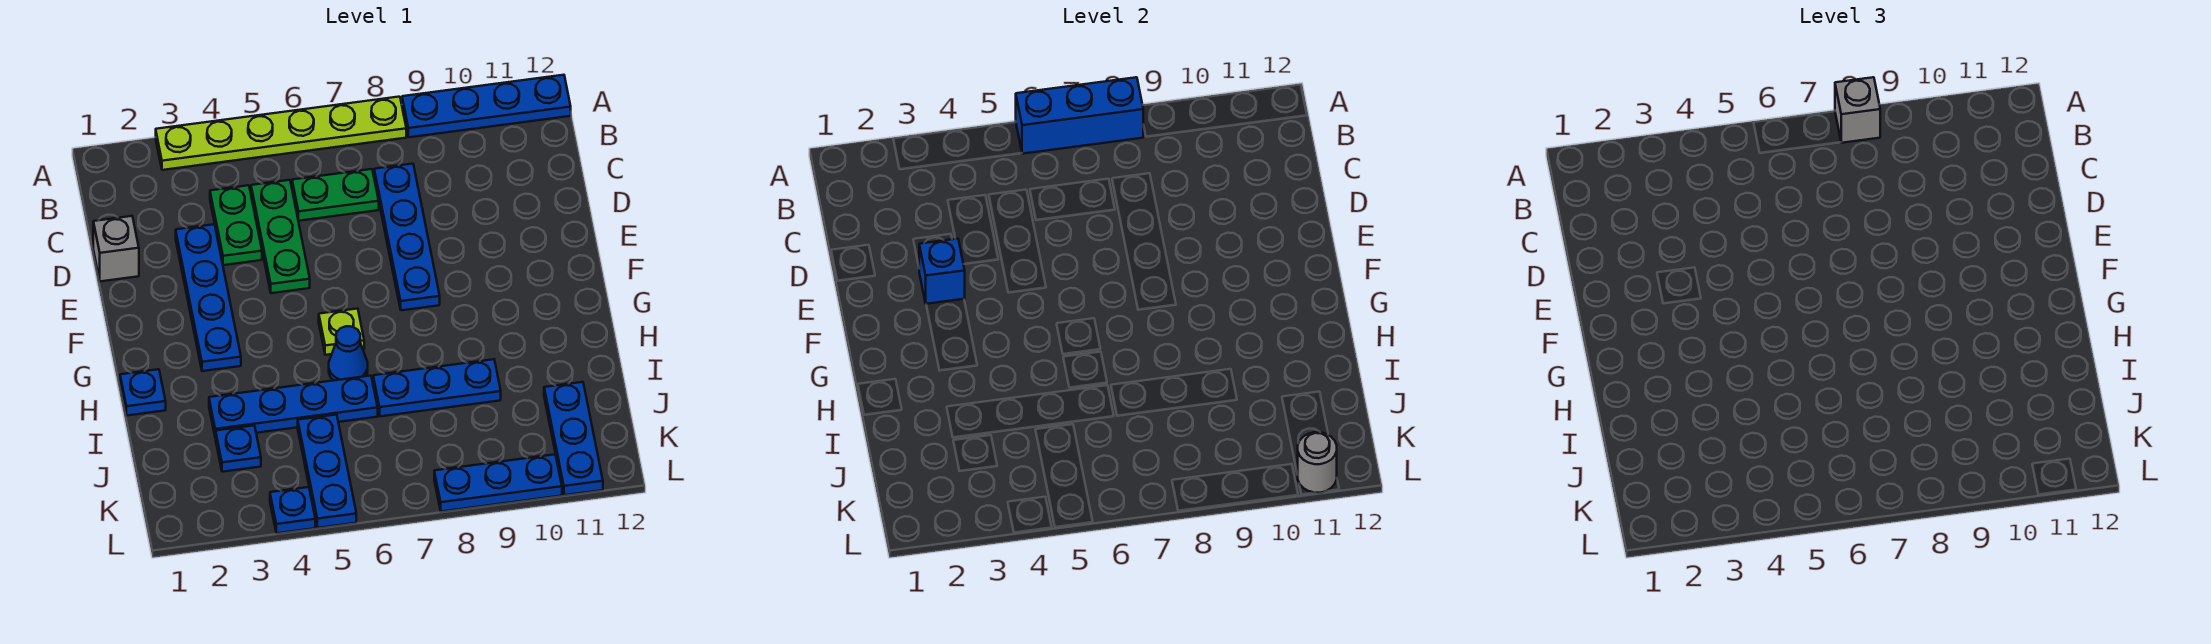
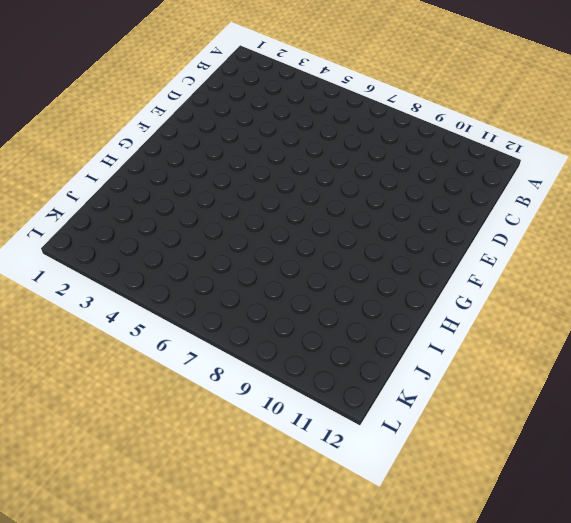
none -> lime plate A3:A8 level 1
none -> blue plate A9:A12 level 1
none -> green plate C4:D4 level 1

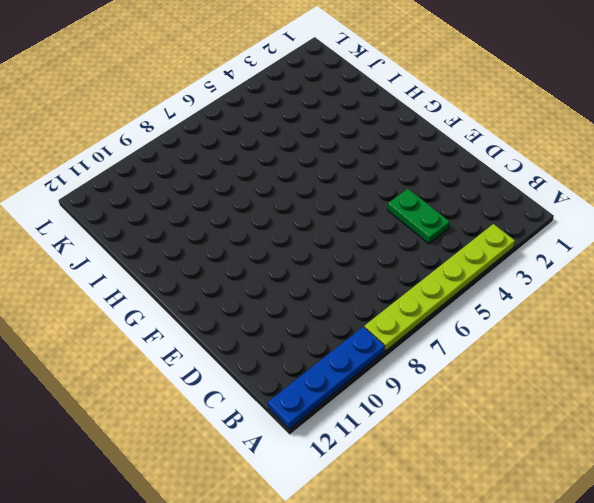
none -> green plate C5:E5 level 1
none -> green plate C6:C7 level 1
none -> blue plate C8:F8 level 1

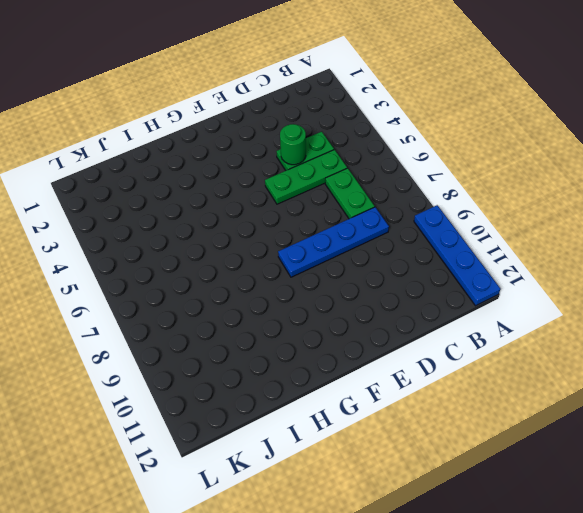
green round brick D4 level 2 -> none
none -> lime plate A3:A8 level 1
none -> grey brick D1 level 1
none -> blue plate D3:G3 level 1

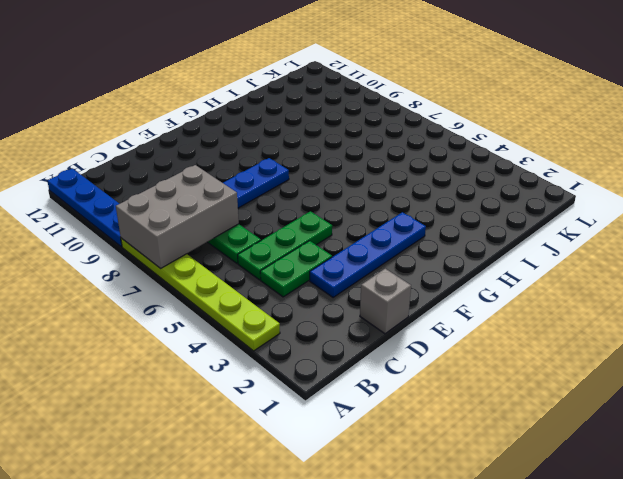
grey brick A7:C8 level 2 -> blue brick A6:A8 level 2
none -> lime plate G6 level 1
none -> blue plate H1 level 1
none -> blue cone H6 level 1

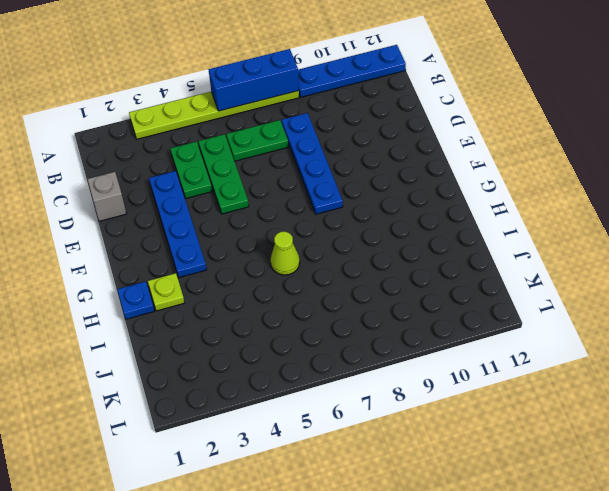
lime plate H2 level 1 -> lime plate G6 level 1
lime cone H6 level 1 -> blue cone H6 level 1
none -> blue plate I3:I6 level 1
none -> blue plate I7:I9 level 1
none -> blue plate J3 level 1

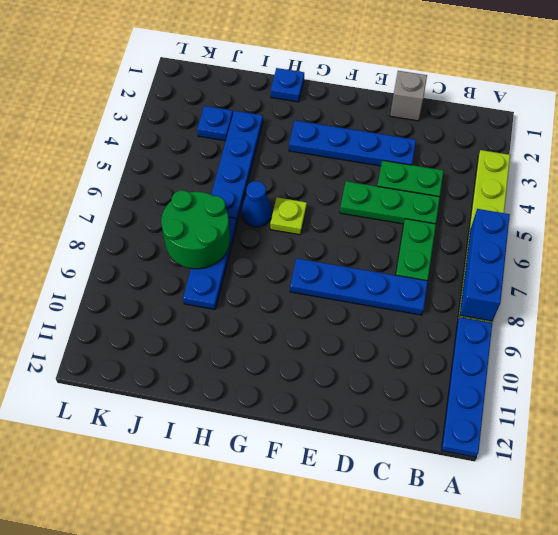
green round brick I7:J8 level 2 -> none
none -> blue plate J5:L5 level 1
none -> blue plate J11:L11 level 1
none -> blue plate L4 level 1

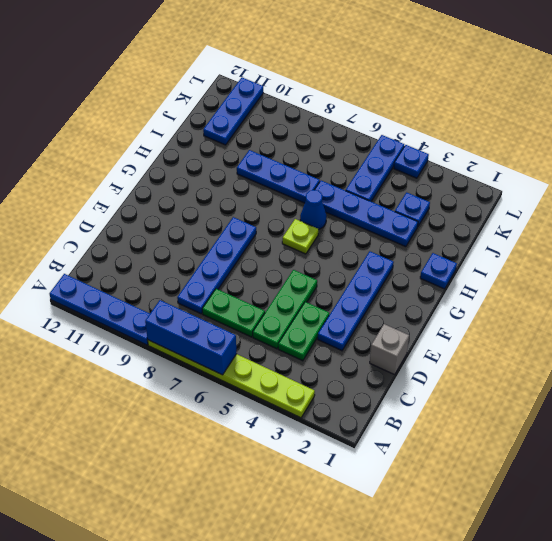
none -> blue plate L8:L10 level 1
none -> blue brick E3 level 2
none -> grey round brick L11 level 2

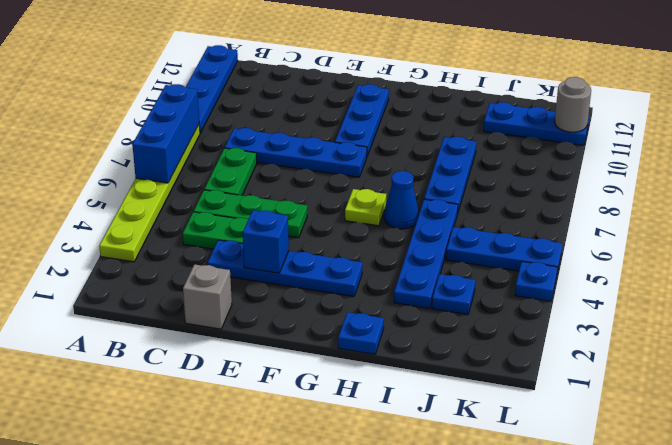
blue plate F9:F11 level 1 -> blue plate L8:L10 level 1
none -> grey brick A8 level 3

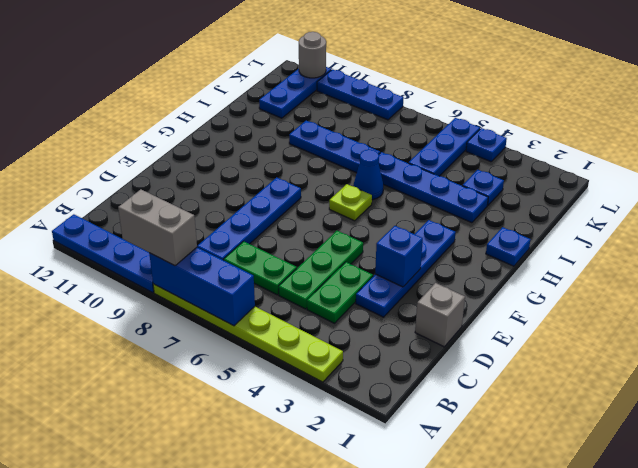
grey brick A8:A9 level 3 -> grey brick A8 level 3

